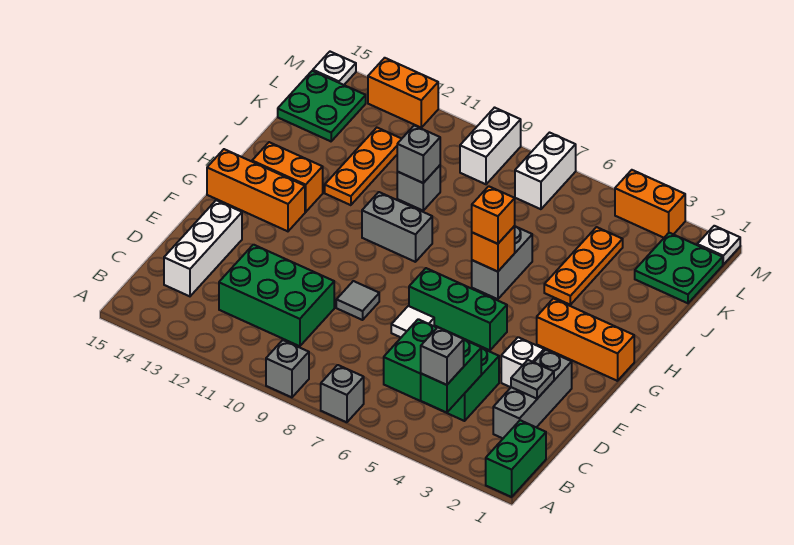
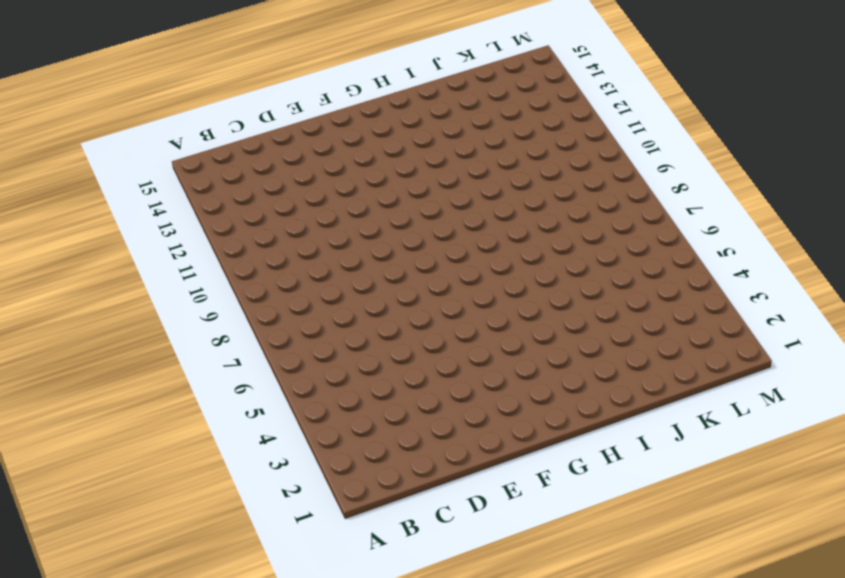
none -> green brick A1:B1 level 1
none -> grey brick A7 level 1
none -> grey brick A9 level 1
none -> grey brick C2:E2 level 1

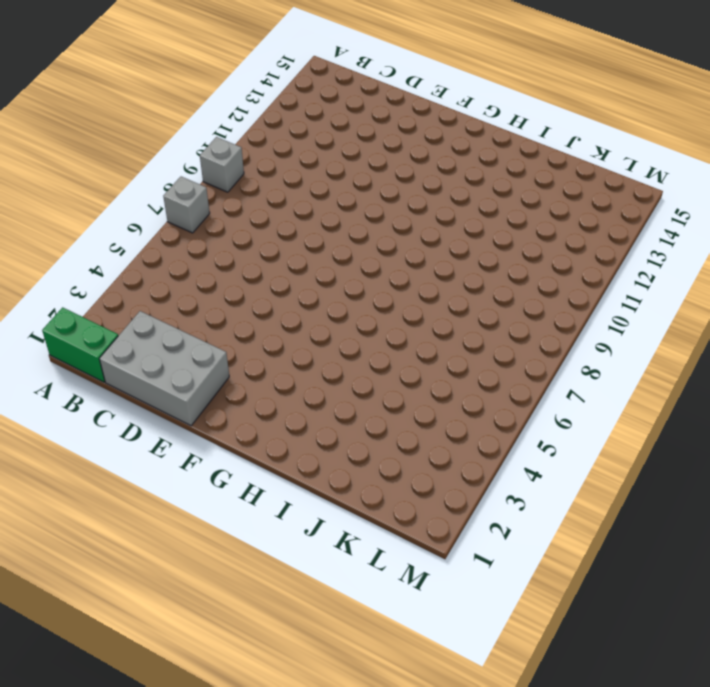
grey brick C1:E2 level 1 -> grey brick C2:E2 level 1
none -> green brick C4:D6 level 1
none -> green brick C10:D12 level 1
none -> white brick C14:E14 level 1
none -> white brick E3 level 1

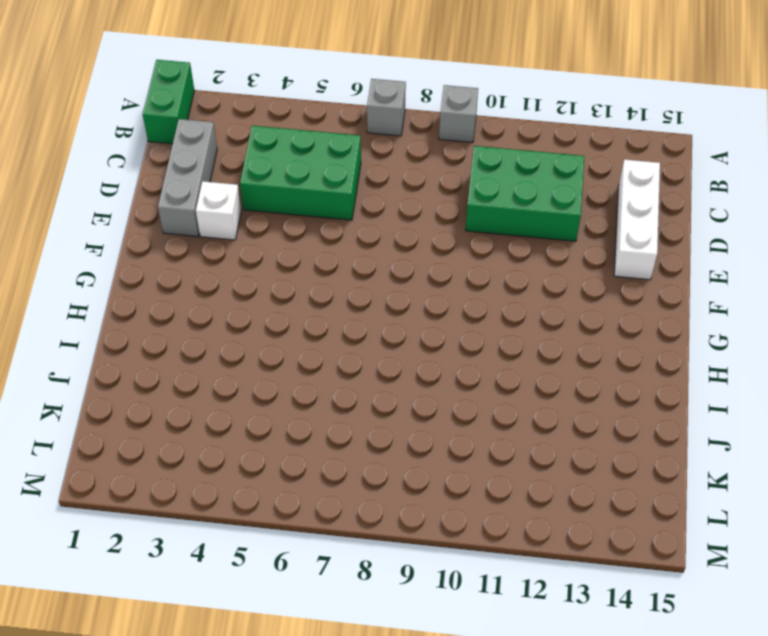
none -> white tile E7 level 1
none -> grey tile E9 level 1
none -> green brick F5:F7 level 1
none -> orange brick G1:G3 level 1

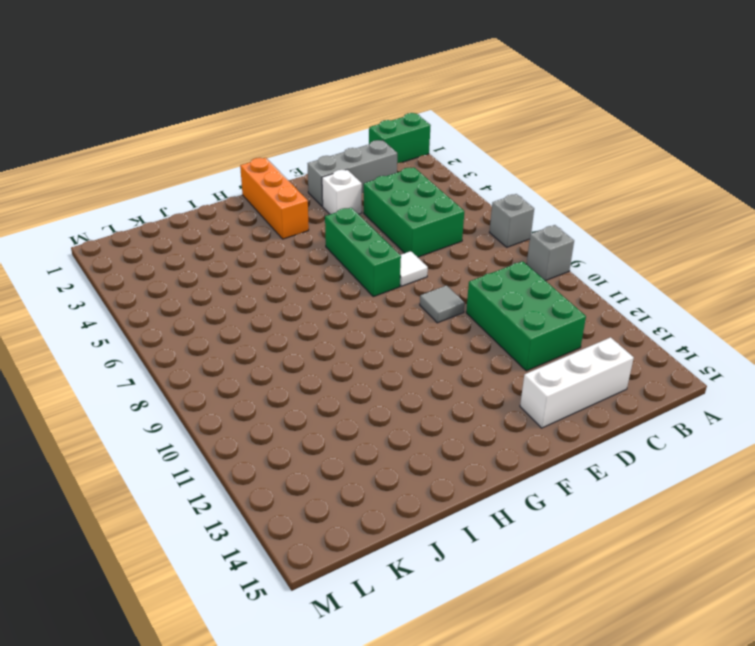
none -> orange brick G13:G15 level 1
none -> grey brick H6:I6 level 1
none -> grey brick H9:H10 level 1
none -> orange brick H13:H14 level 1

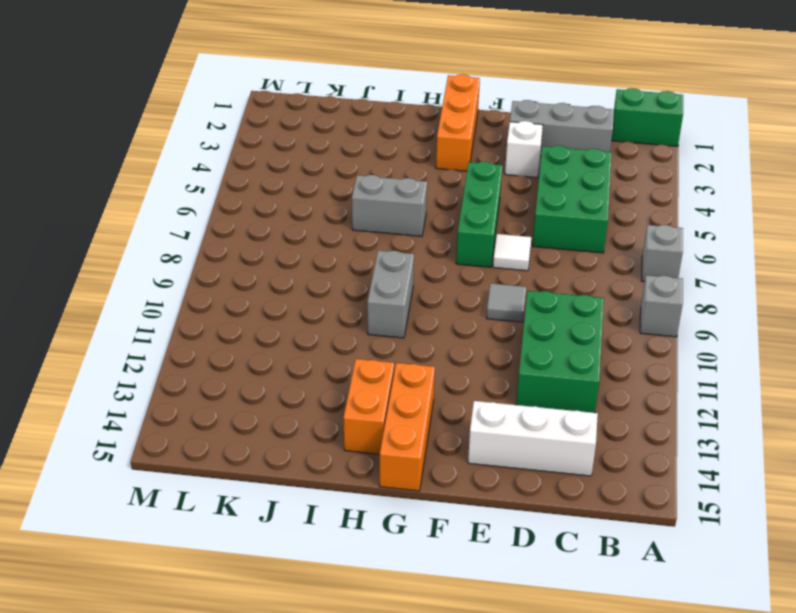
none -> orange plate I4:K4 level 1
none -> orange plate I12:K12 level 1
none -> grey brick J10 level 1
none -> green plate K1:L2 level 1

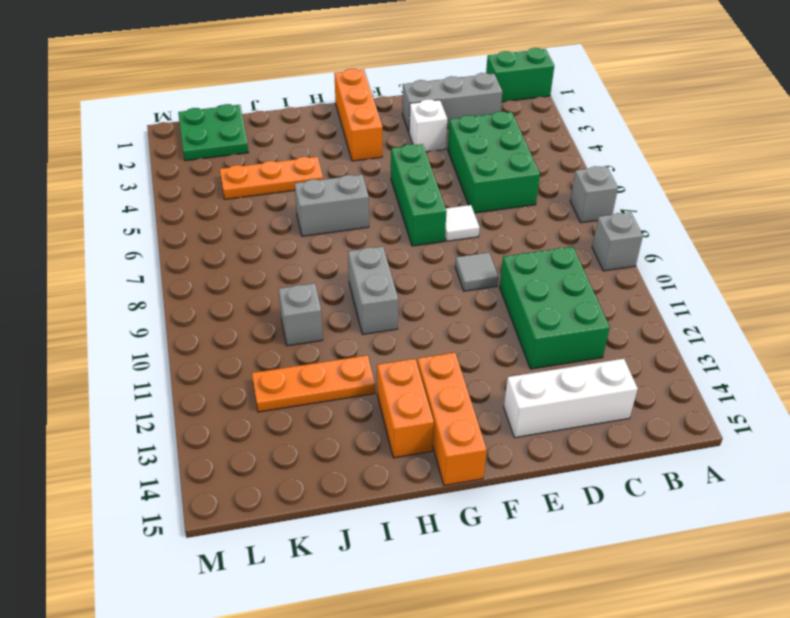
none -> green plate K14:L15 level 1
none -> white brick L7:M7 level 1
none -> white brick L9:M9 level 1
none -> white plate M1 level 1

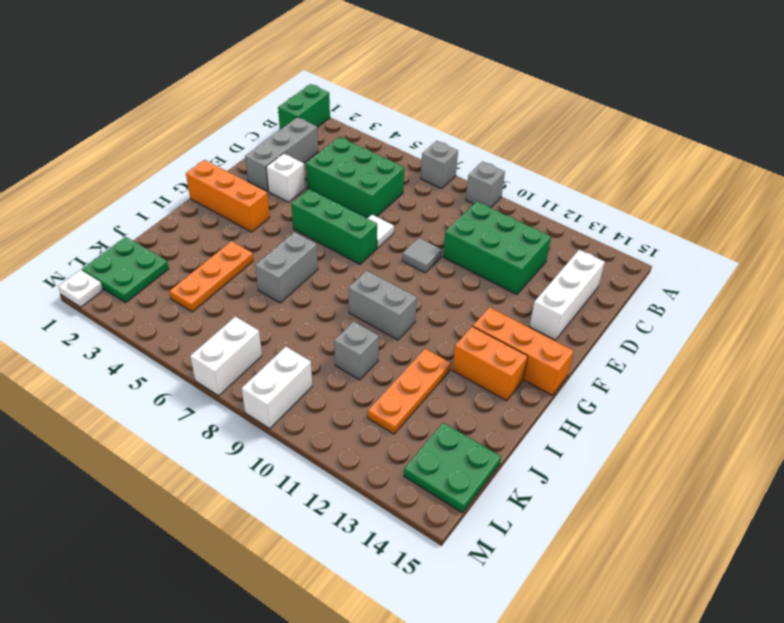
none -> orange brick M3:M4 level 1
none -> orange brick M12:M13 level 1
none -> white plate M15 level 1
none -> green brick B4:C4 level 2

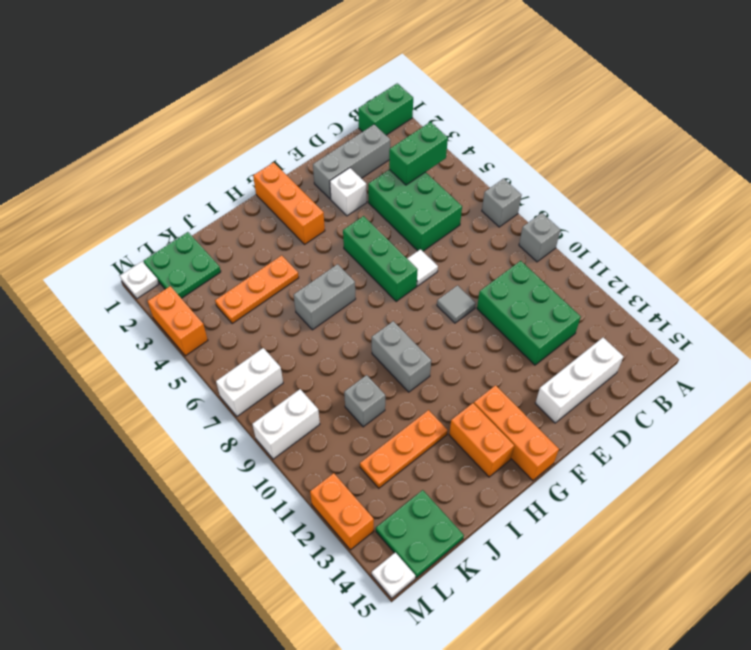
none -> grey plate D2 level 2
none -> orange brick H6 level 2
none -> grey brick J10 level 2
none -> grey brick B4 level 3

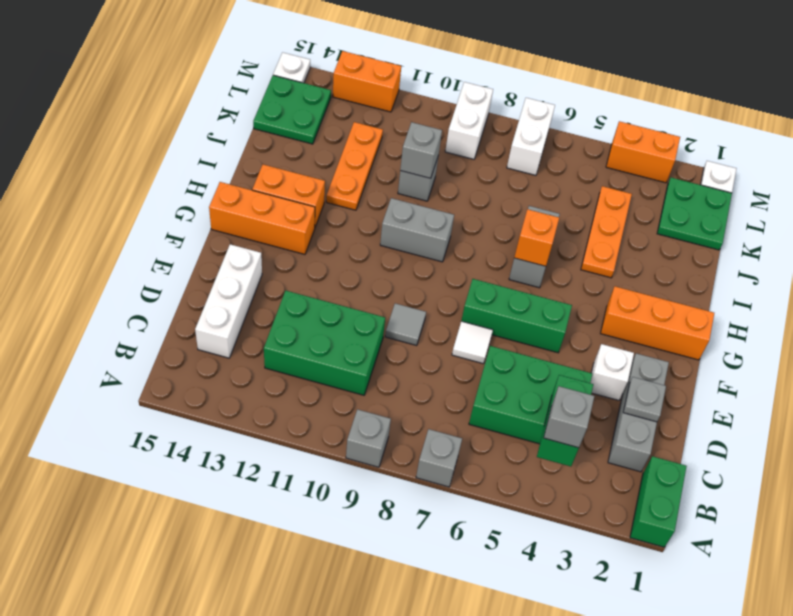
none -> orange brick H6 level 3

